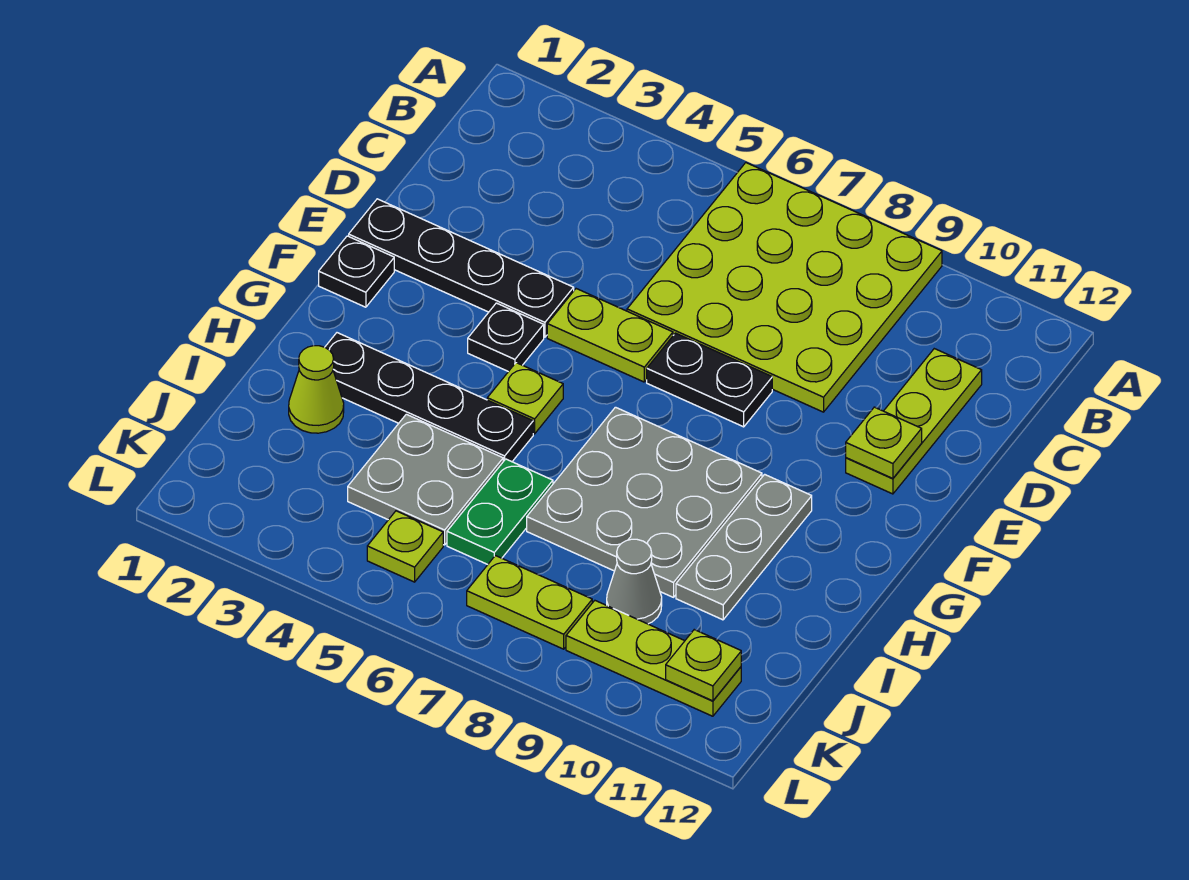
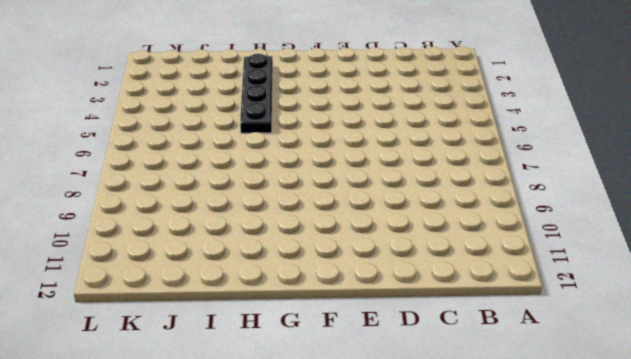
none -> lime plate A6:D9 level 1
none -> lime plate C11:E11 level 1
none -> black plate E1:E4 level 1

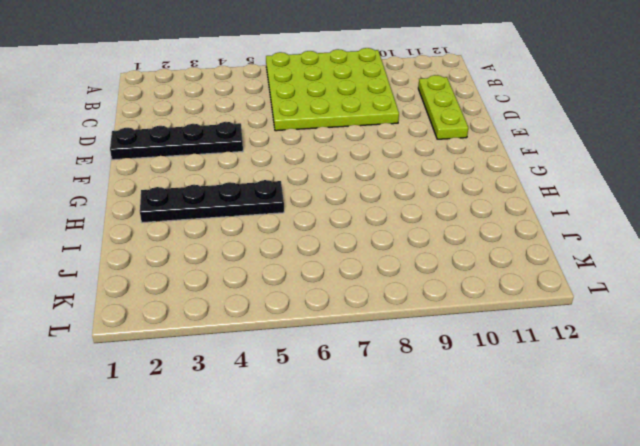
none -> lime plate E5:E6 level 1
none -> black plate E7:E8 level 1
none -> black plate F1 level 1

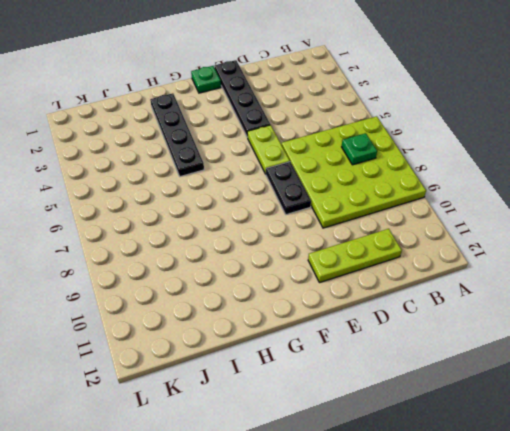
green plate B7 level 2 -> none
green plate F1 level 1 -> black plate F1 level 1
none -> black plate F4 level 1
none -> lime plate G5 level 1
none -> grey plate G7:I9 level 1

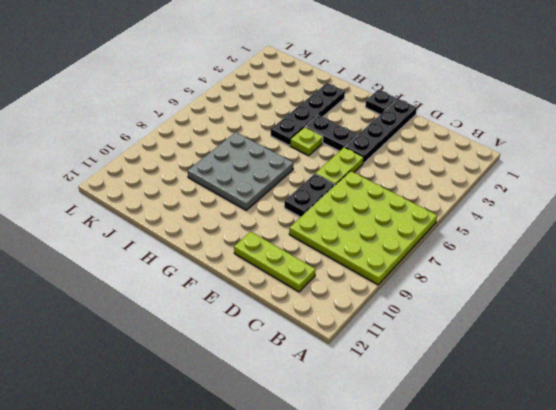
black plate F4:G4 level 1 -> black plate F4 level 1
none -> grey plate G10:I10 level 1
none -> lime cone I2 level 1
none -> grey plate I4:J5 level 1

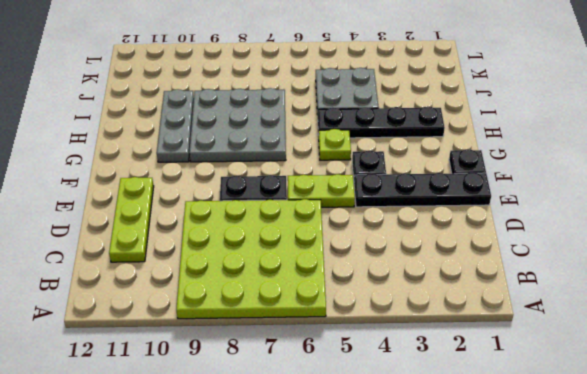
none -> lime cone I2 level 1
none -> green plate I6:J6 level 1
none -> grey cone J9 level 1

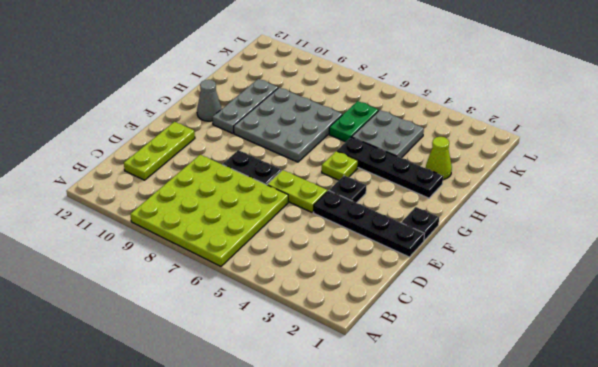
grey cone G11 level 1 -> grey cone J9 level 1
none -> lime plate K5 level 1
none -> lime plate K7:K8 level 1
none -> lime plate K9:K11 level 1

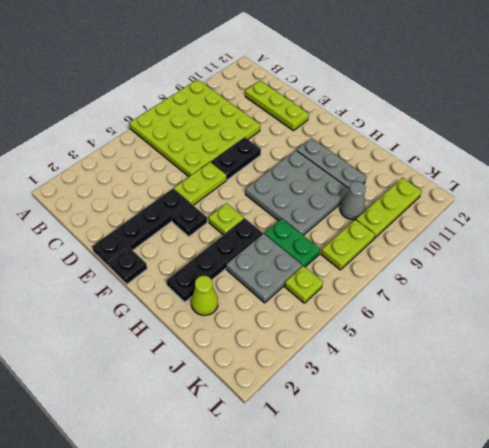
none -> lime plate E11 level 2
none -> lime plate K11 level 2

